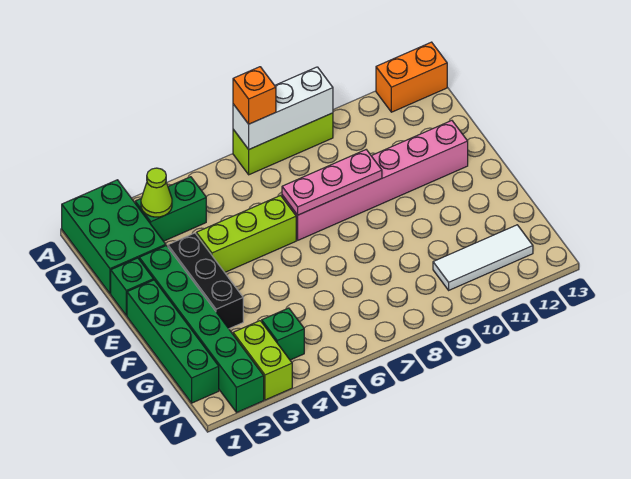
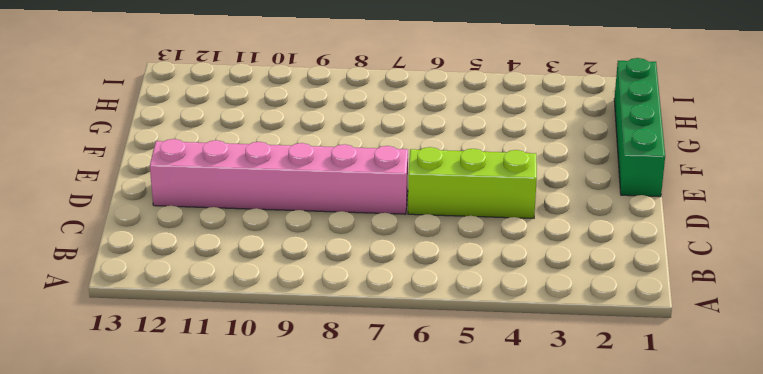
none -> green brick A1:C2 level 1
none -> lime brick A7:A9 level 1
none -> orange brick A12:A13 level 1

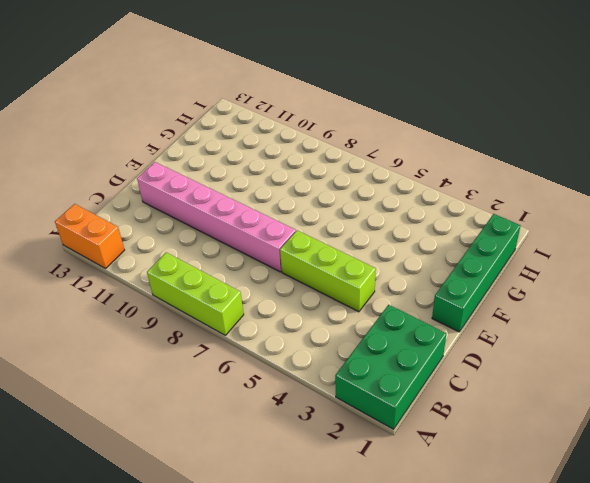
none -> green brick B3:B4 level 1
none -> green brick D1 level 1
none -> green brick D2:I2 level 1

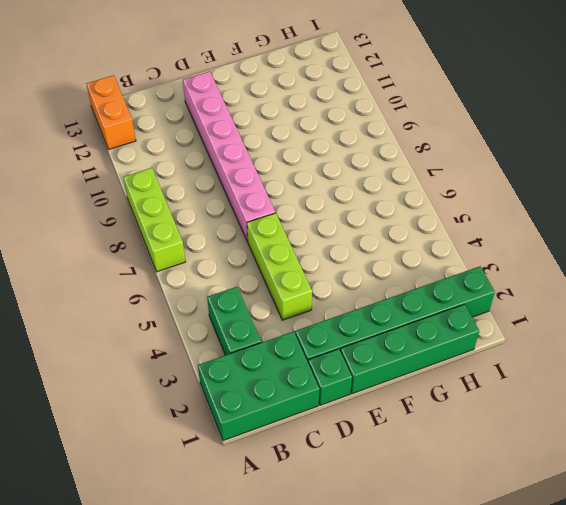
none -> black brick D3:F3 level 1
none -> lime brick H3:I3 level 1
none -> green brick H4 level 1

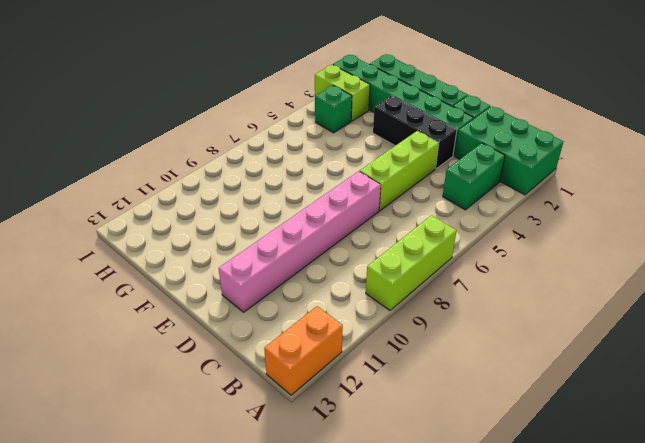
none -> white tile H10:H12 level 1
none -> white brick A7:A9 level 2
none -> lime cone B3 level 2

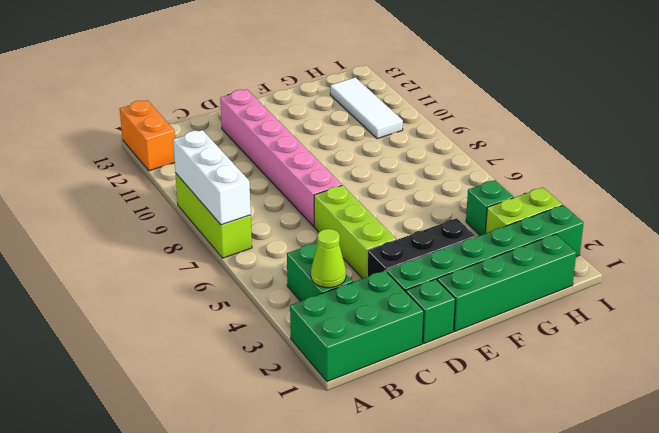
none -> pink plate D7:D9 level 2
none -> orange brick A7 level 3

